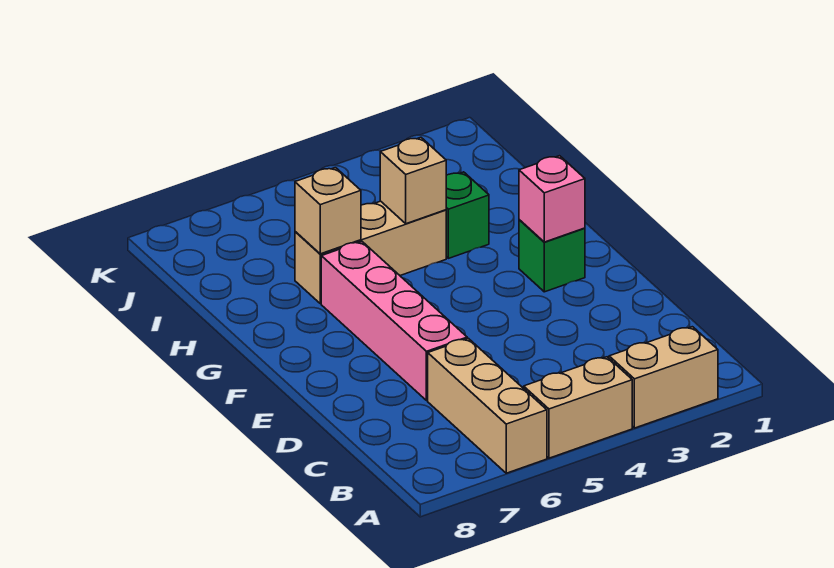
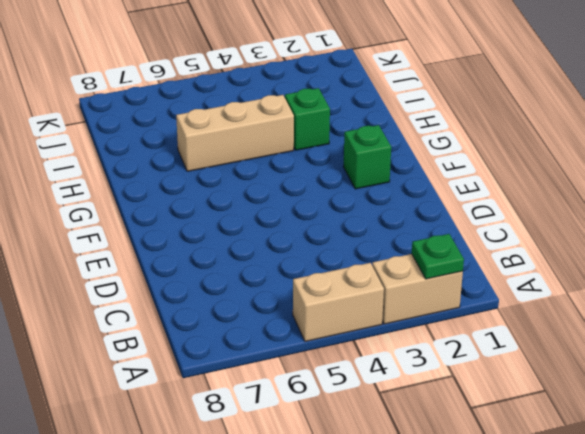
green plate A2 level 2 -> none
none -> tan brick A6:C6 level 1
none -> pink brick D6:G6 level 1

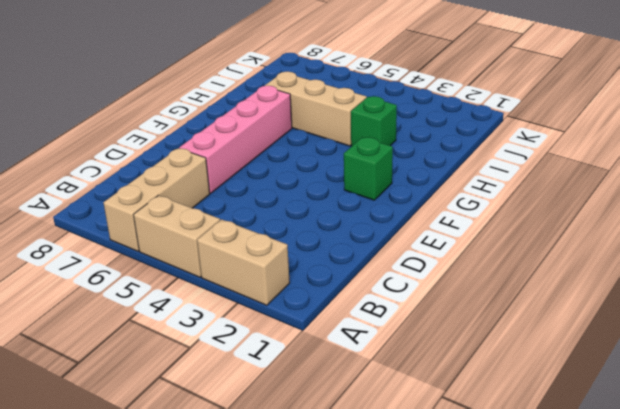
none -> pink brick F2 level 2
none -> tan brick H4 level 2

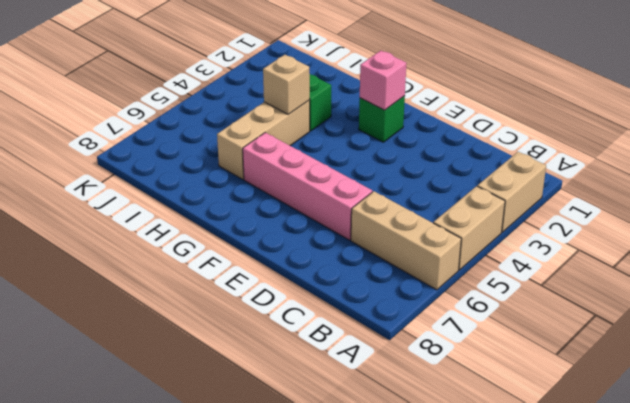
none -> tan brick H6 level 2

